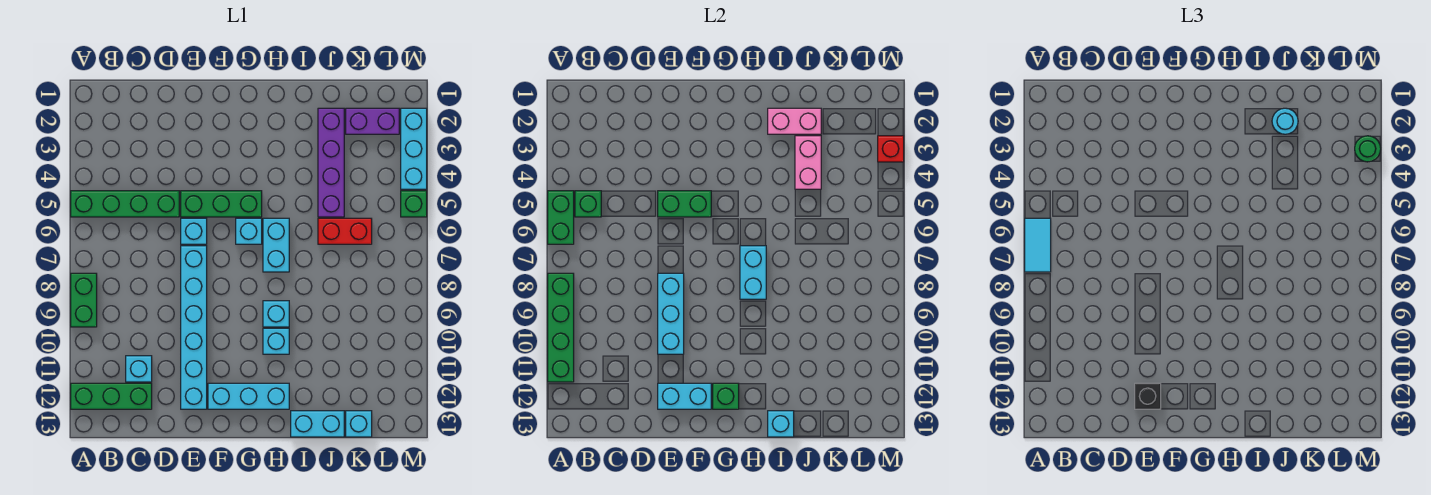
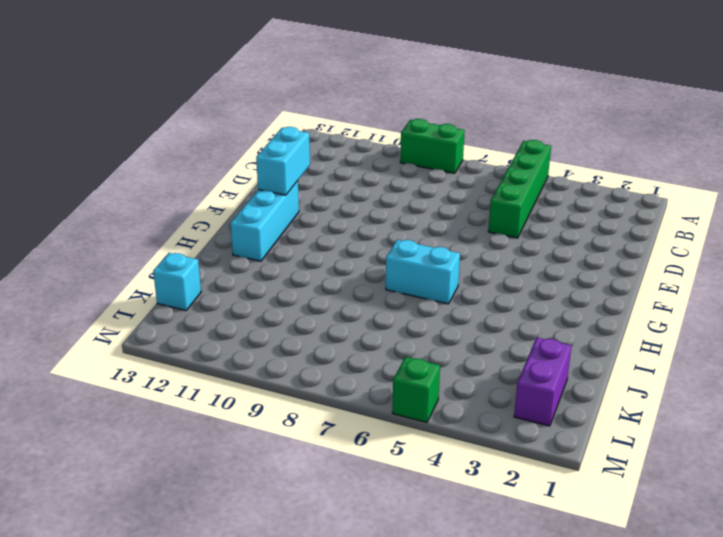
none -> green brick A12:C12 level 1
none -> cyan brick C11 level 1
none -> green brick E5:G5 level 1
none -> cyan brick E6 level 1

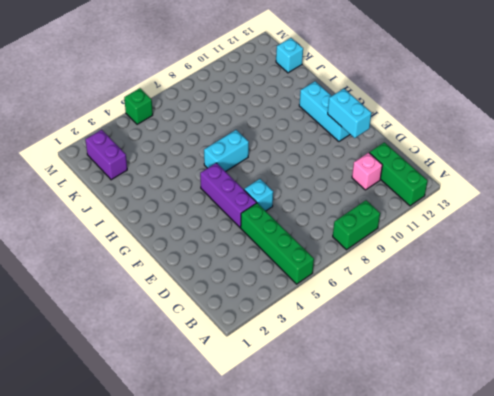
pink brick C11 level 1 -> cyan brick C11 level 1
purple brick E5:G5 level 1 -> green brick E5:G5 level 1
none -> cyan brick E7:E12 level 1
none -> cyan brick G6 level 1
none -> cyan brick H9 level 1
none -> cyan brick H10 level 1

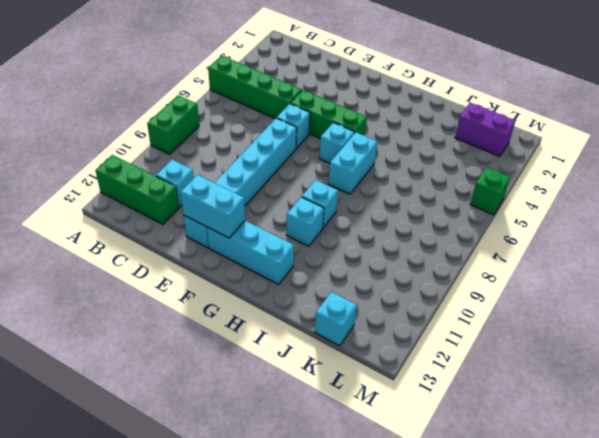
none -> cyan brick I13:J13 level 1
none -> purple brick J2:J5 level 1
none -> red brick J6:K6 level 1
none -> cyan brick M2:M4 level 1

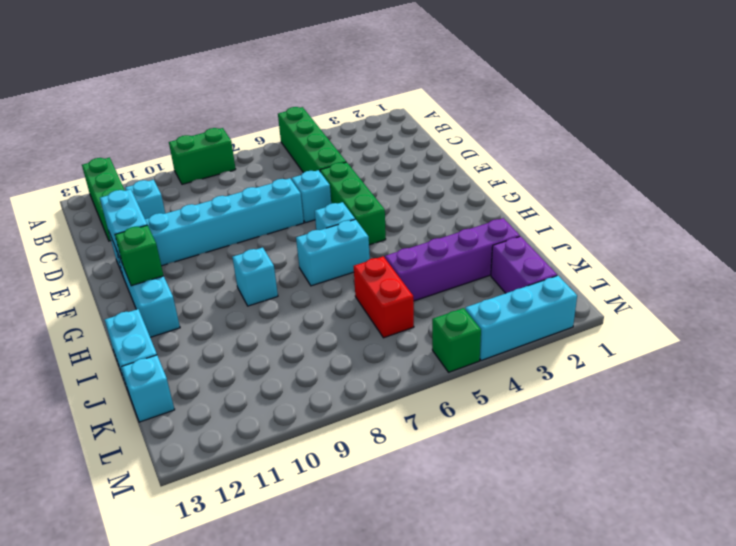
none -> cyan brick H10 level 1
none -> green brick A5:A6 level 2
none -> green brick A8:A11 level 2
none -> green brick B5 level 2

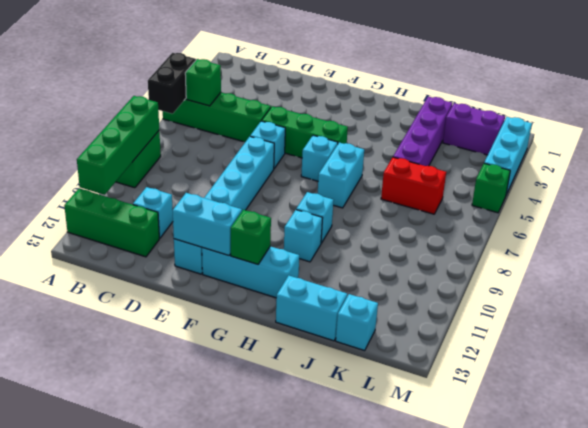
black brick A5:A6 level 2 -> green brick A5:A6 level 2
none -> green brick E5:F5 level 2
none -> cyan brick E8:E10 level 2
none -> cyan brick H7:H8 level 2
none -> pink brick I2:J2 level 2

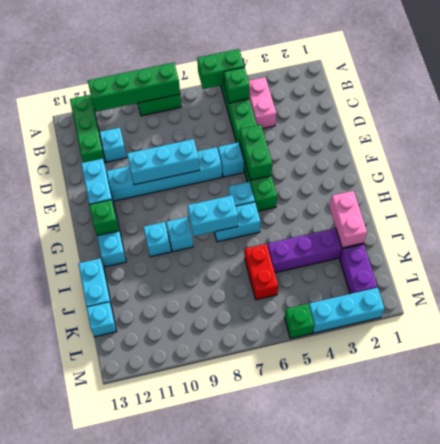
pink brick B4:C4 level 1 -> pink brick J3:J4 level 2
none -> cyan brick I13 level 2
none -> red brick M3 level 2
none -> cyan tile A6:A7 level 3
none -> black brick E12 level 3

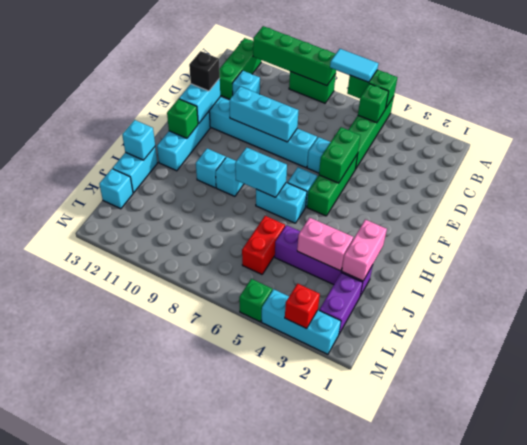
none -> cyan round brick J2 level 3
none -> green round brick M3 level 3

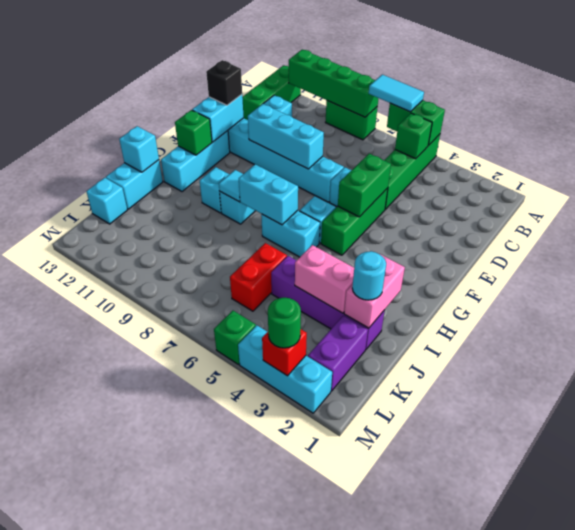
cyan tile H9 level 2 -> none

